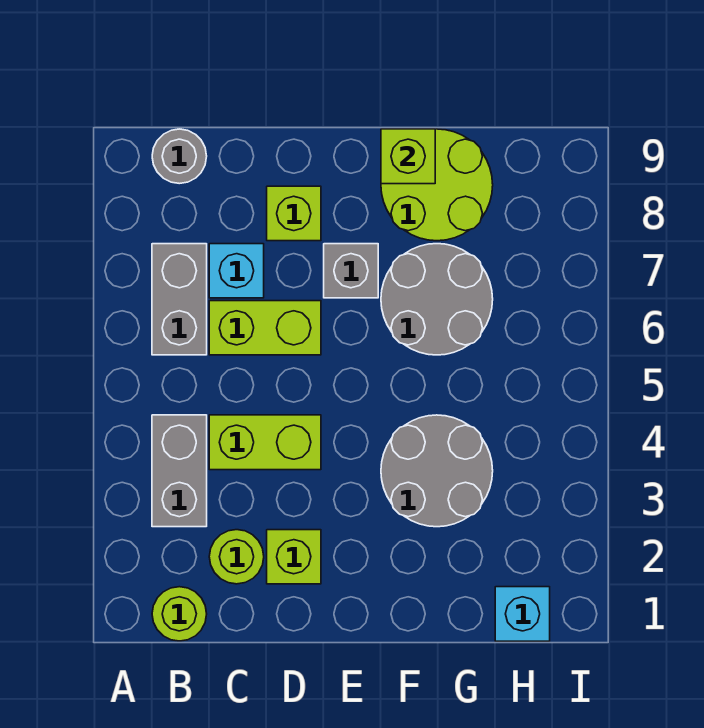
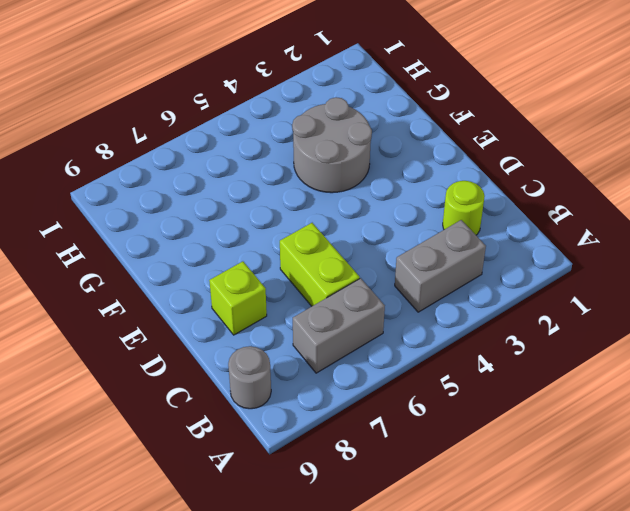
none -> lime round brick B1 level 1
none -> lime brick C4:D4 level 1
none -> cyan brick C7 level 1

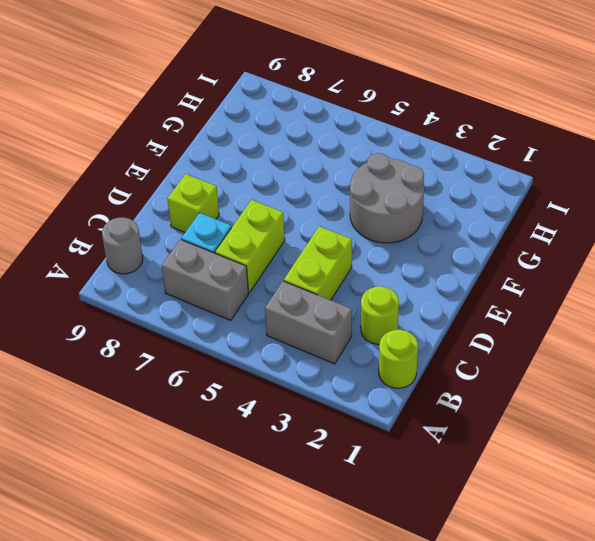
none -> lime brick D2 level 1
none -> grey brick E7 level 1
none -> grey round brick F6:G7 level 1

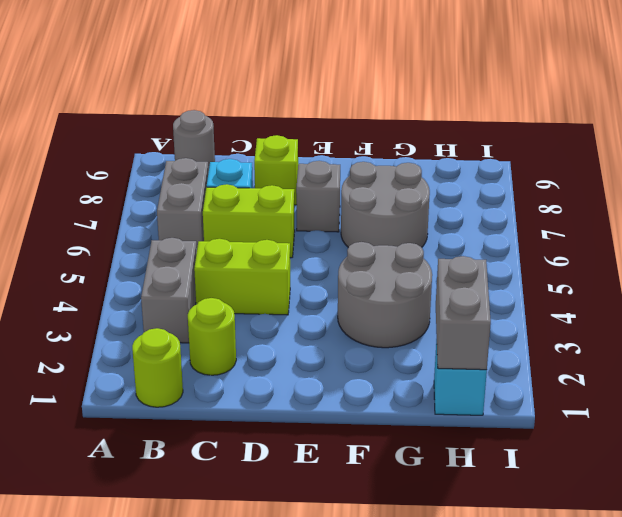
grey brick H1:H2 level 2 -> none
none -> lime brick D2 level 1
none -> lime round brick F8:G9 level 1
none -> lime brick F9 level 2

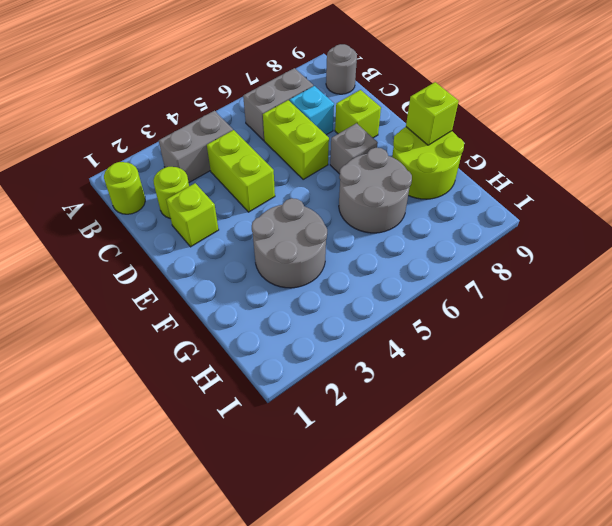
none -> cyan brick H1 level 1

